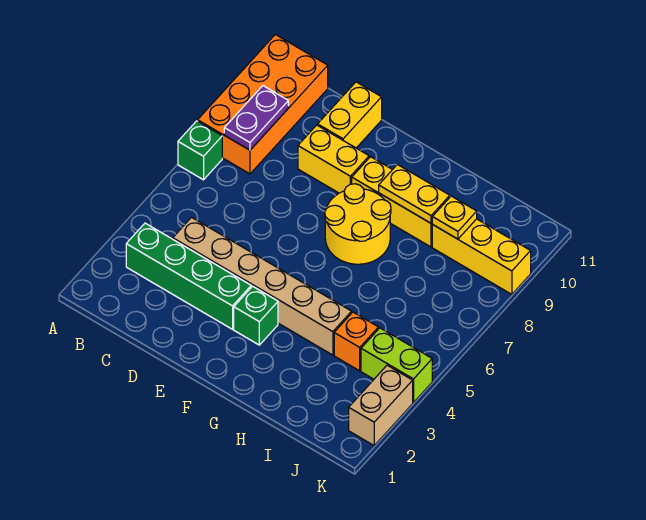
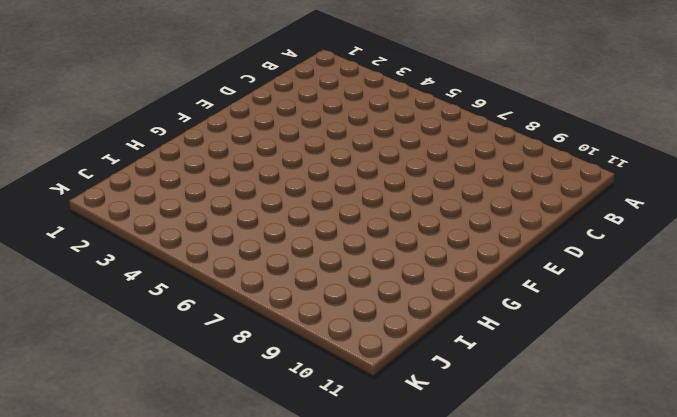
none -> green brick A7 level 1
none -> orange brick A8:B11 level 1
none -> green brick B3:E3 level 1

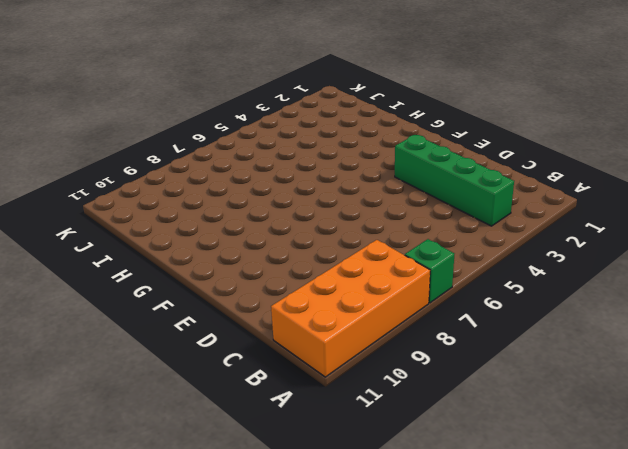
none -> tan brick C4:H4 level 1
none -> yellow brick D9:E9 level 1
none -> yellow brick D10:D11 level 1

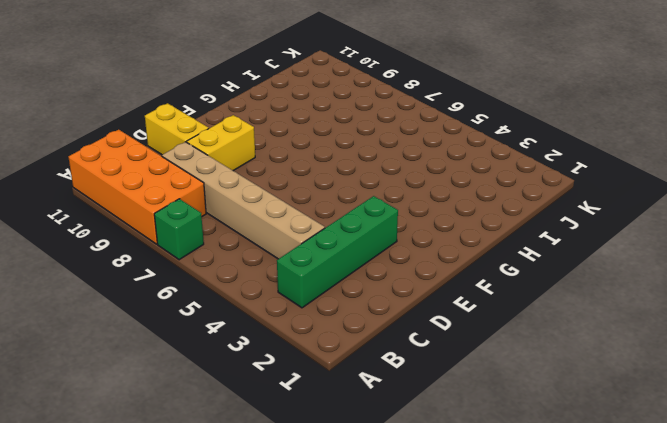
tan brick C4:C9 level 1 -> tan brick C4:H4 level 1
none -> green brick F3 level 1
none -> yellow round brick F7:G8 level 1
none -> yellow brick F9:H9 level 1

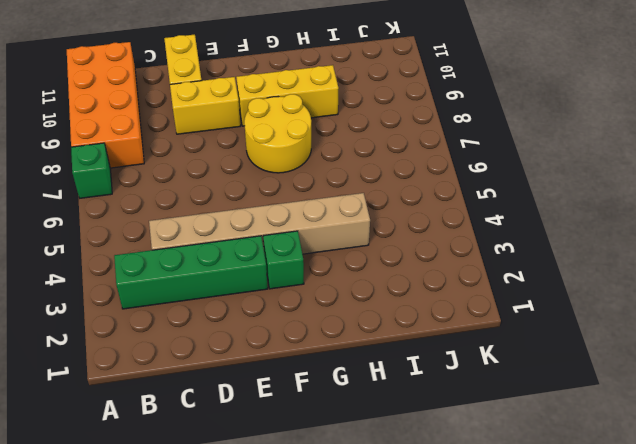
none -> orange brick I4 level 1
none -> yellow brick I9:K9 level 1
none -> lime brick J4:K4 level 1

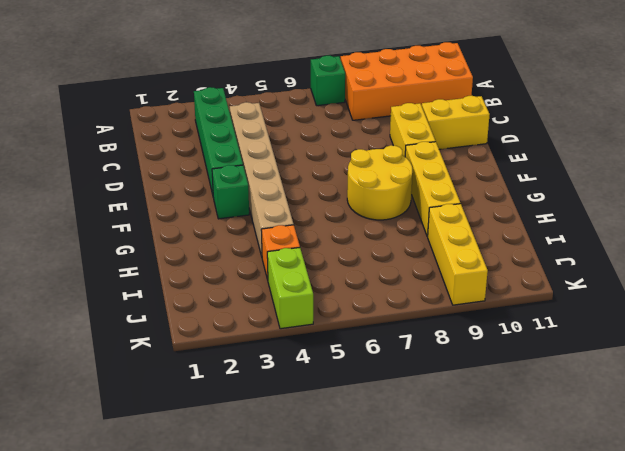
none -> tan brick K2:K3 level 1
none -> purple plate B8:B9 level 2
none -> yellow plate G9:H9 level 2

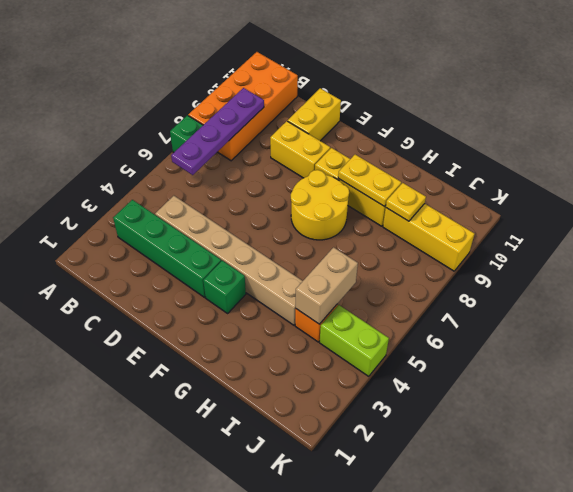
purple plate B6:B9 level 2 -> purple plate B8:B9 level 2
tan brick I4:I5 level 2 -> tan brick K2:K3 level 1

